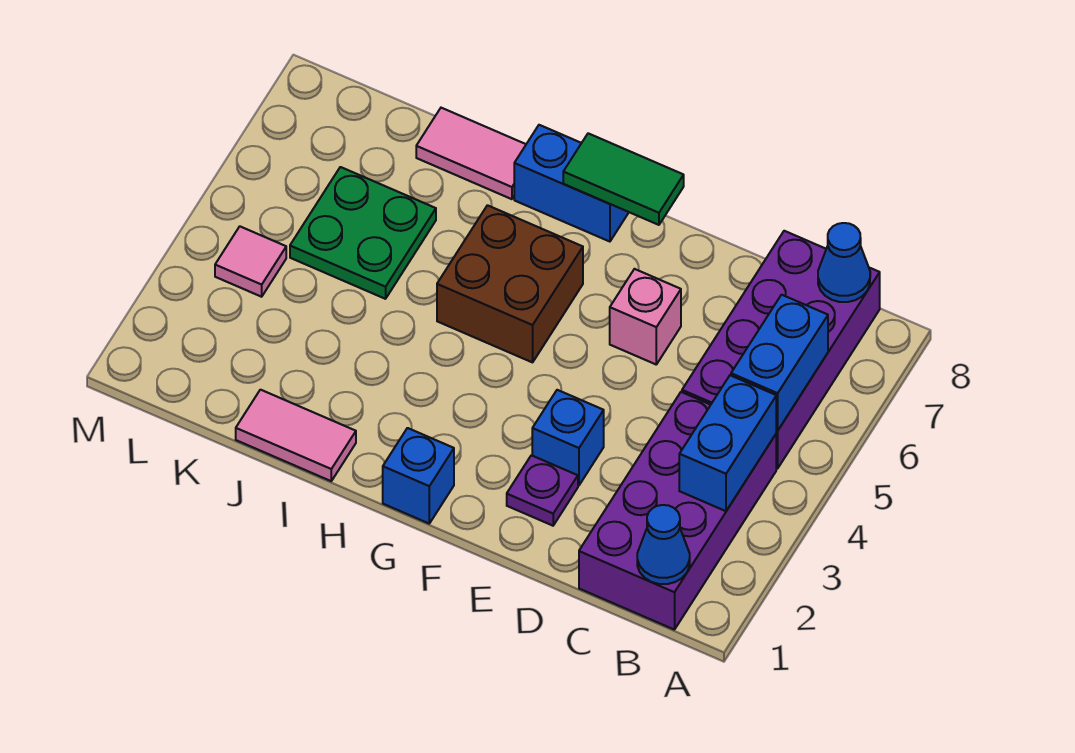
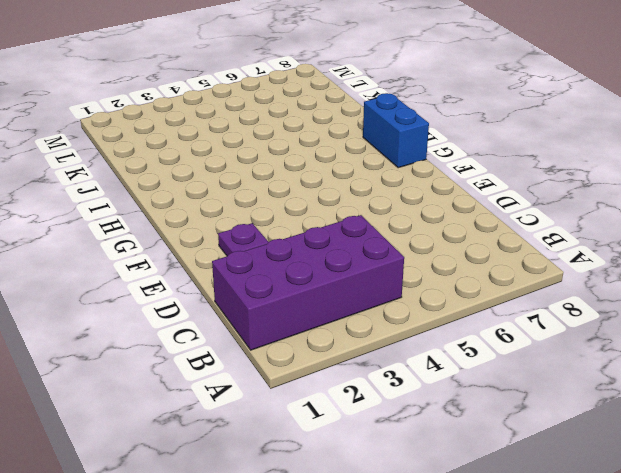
none -> purple brick B5:C8 level 1
none -> blue brick E3 level 1
none -> pink brick E6 level 1

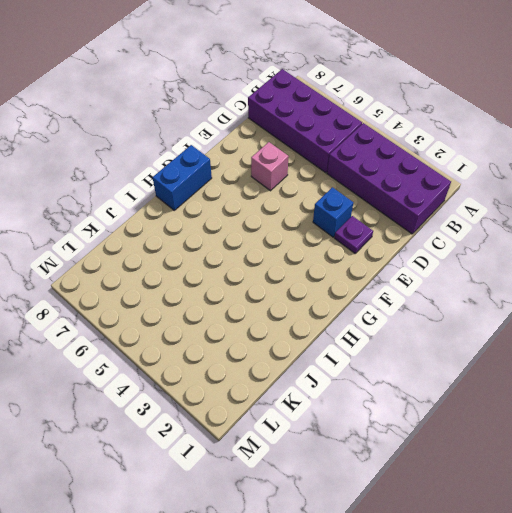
none -> blue brick G1 level 1
none -> brown brick G5:H6 level 1
none -> pink tile I1:J1 level 1

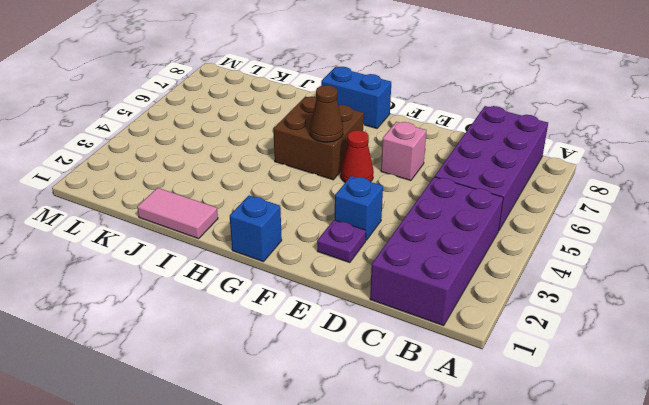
red cone F5 level 1 -> none
brown cone G5 level 2 -> none
none -> pink tile I8:J8 level 1
none -> green plate J5:K6 level 1
none -> pink tile L4 level 1

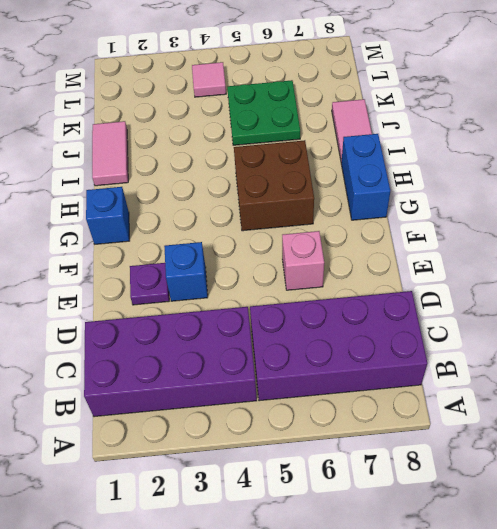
none -> blue cone B1 level 2
none -> blue brick B3:B4 level 2
none -> blue brick B5:B6 level 2

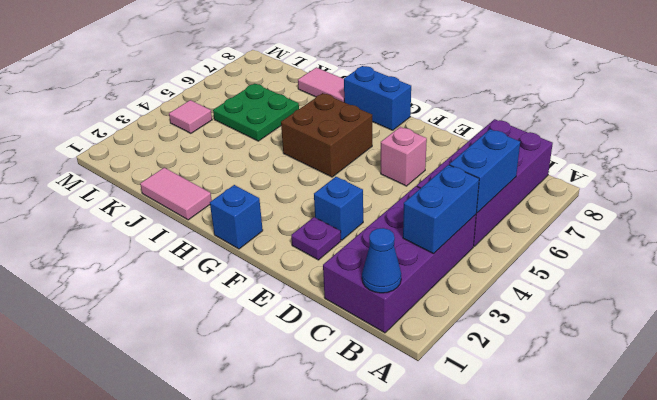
none -> blue cone B8 level 2
none -> green tile F8:G8 level 2

